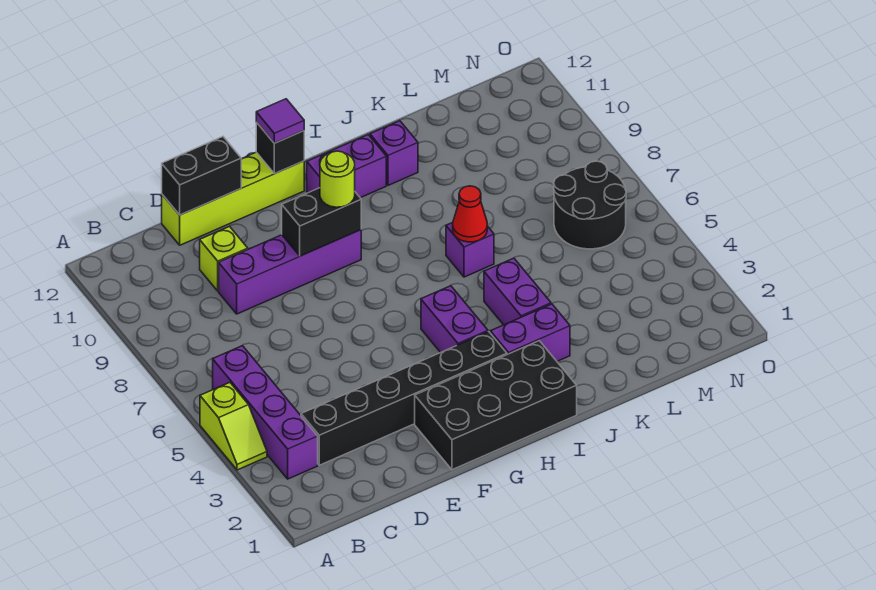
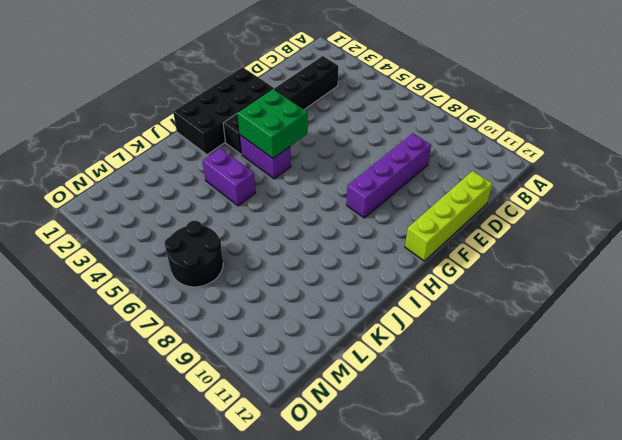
green brick G4:H5 level 2 -> none
none -> lime slope A4:A5 level 1 top 5
none -> purple brick B3:B6 level 1
none -> lime brick D10 level 1

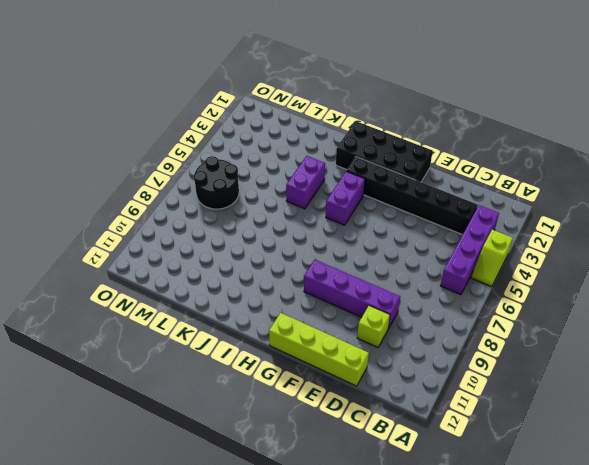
lime slope A4:A5 level 1 top 4 -> lime slope A4:A5 level 1 top 5
none -> purple brick H11:I11 level 1
none -> purple brick I3:J3 level 1
none -> purple brick J7 level 1

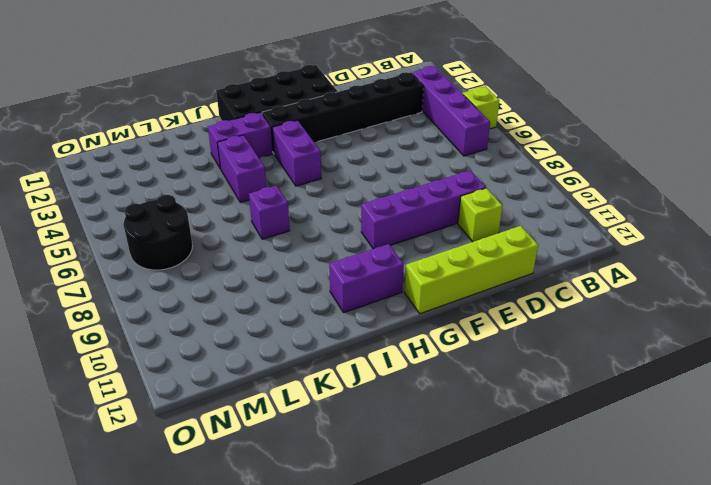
none -> purple brick J11 level 1
none -> black brick D12:E12 level 2
none -> black brick F9:G9 level 2

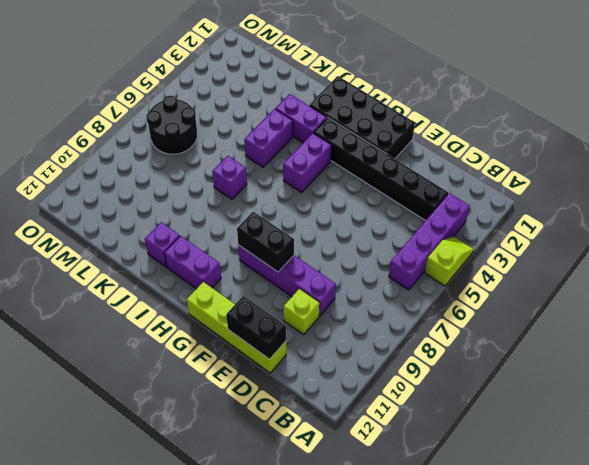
none -> black brick G12 level 2
none -> red cone J7 level 2
none -> lime round brick G9 level 3

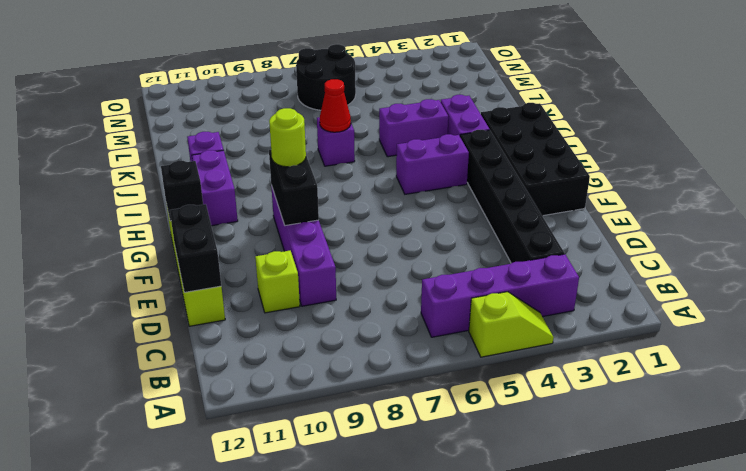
none -> purple tile G12 level 3

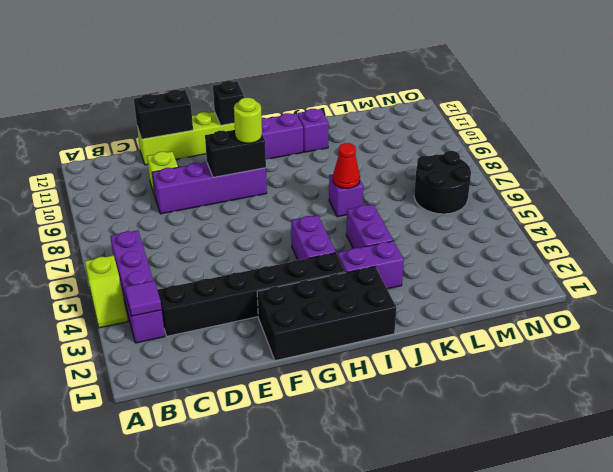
purple tile B3 level 2 -> purple tile G12 level 3

